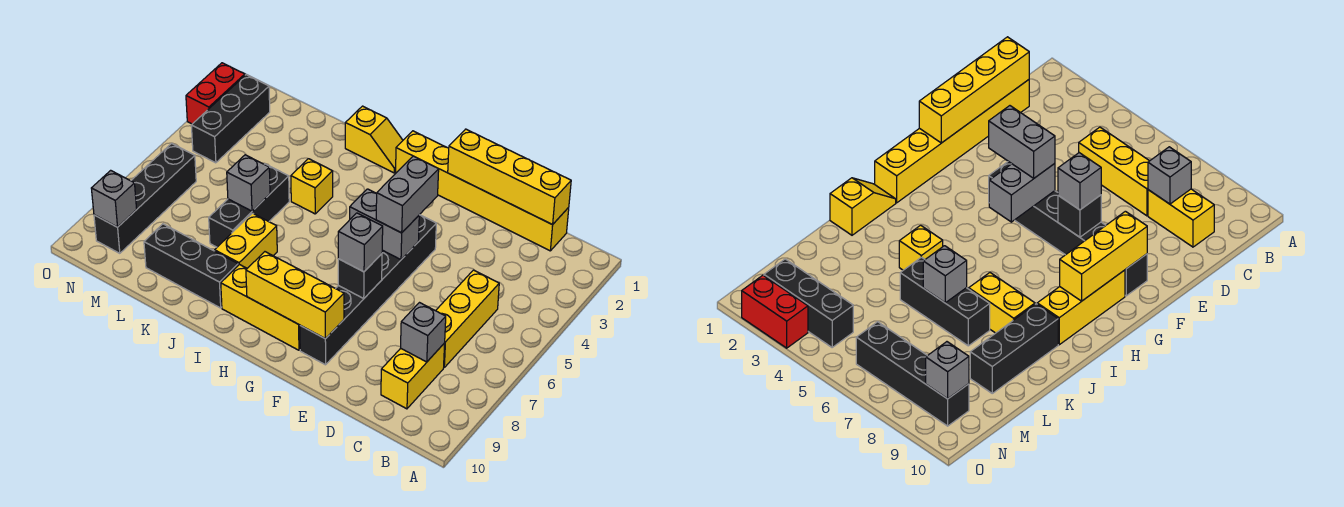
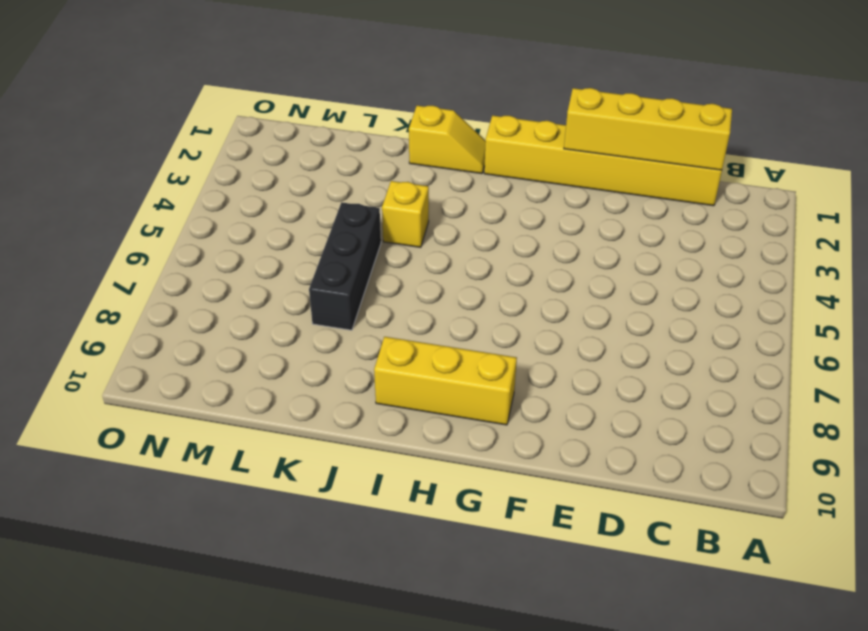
none -> yellow brick C5:C7 level 1
none -> yellow brick C8:C9 level 1
none -> black brick F4:F9 level 1

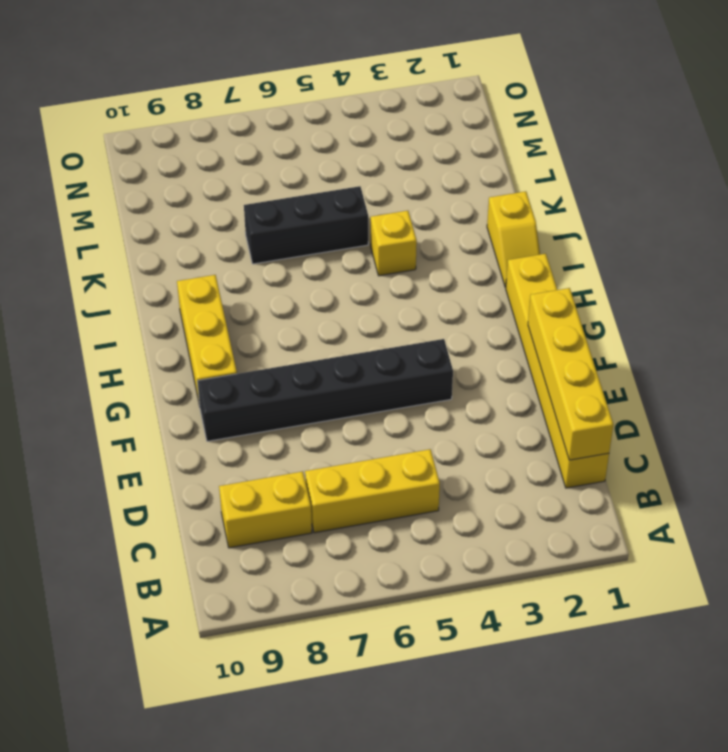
none -> yellow brick J7:J8 level 1
none -> black brick J9:L9 level 1
none -> black brick N2:N4 level 1

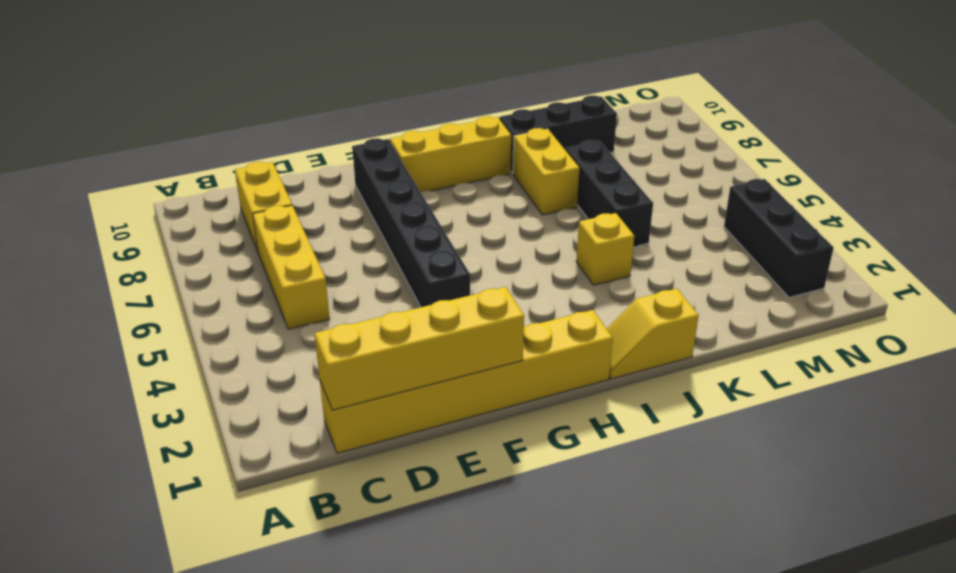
none -> black brick N6:N9 level 1
none -> red brick O2:O3 level 1
none -> grey brick C8 level 2

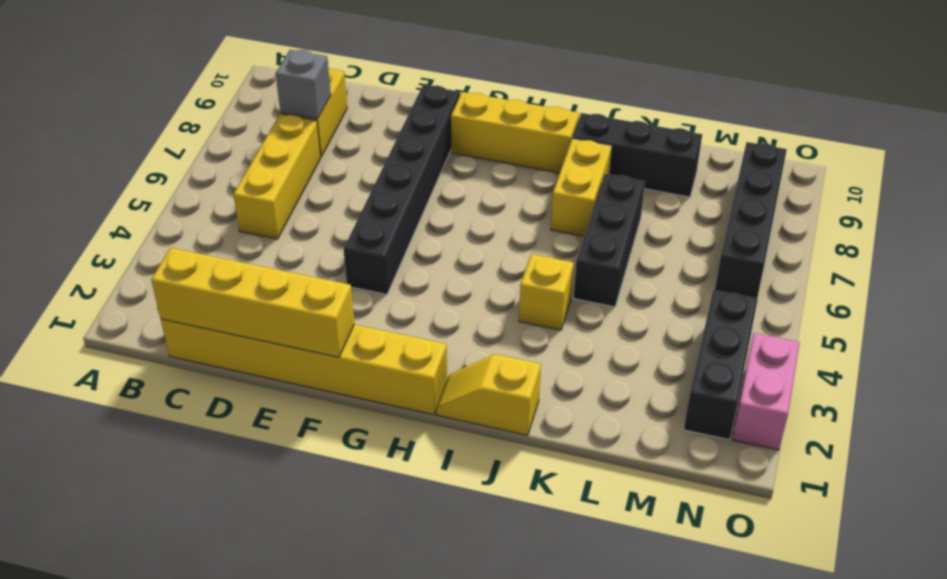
pink brick O2:O3 level 1 -> red brick O2:O3 level 1
none -> grey brick F5:G5 level 2
none -> black brick F7 level 2
none -> yellow brick F9:H9 level 2

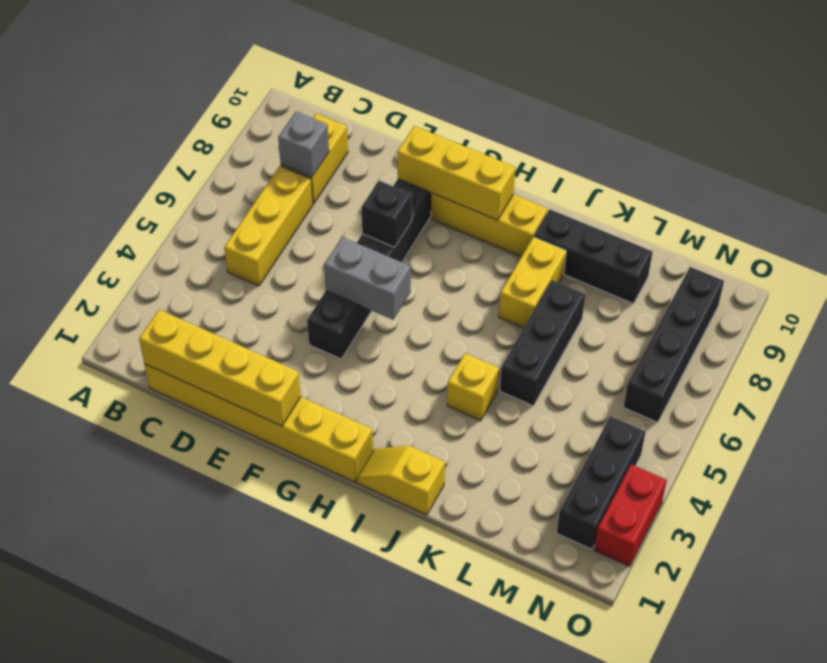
none -> grey brick K6 level 2
none -> grey brick N9 level 2
none -> grey brick F4:F5 level 3

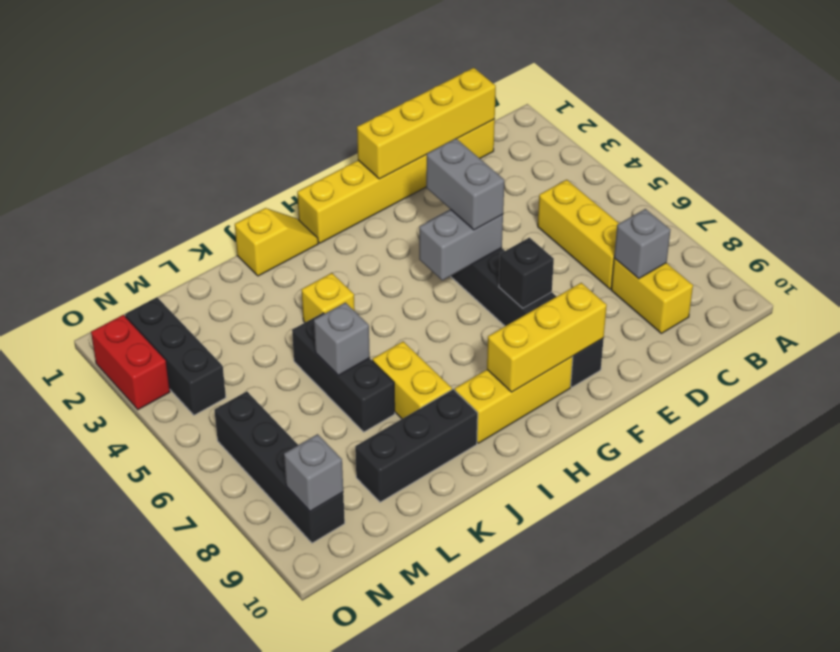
none -> grey brick F7 level 3

